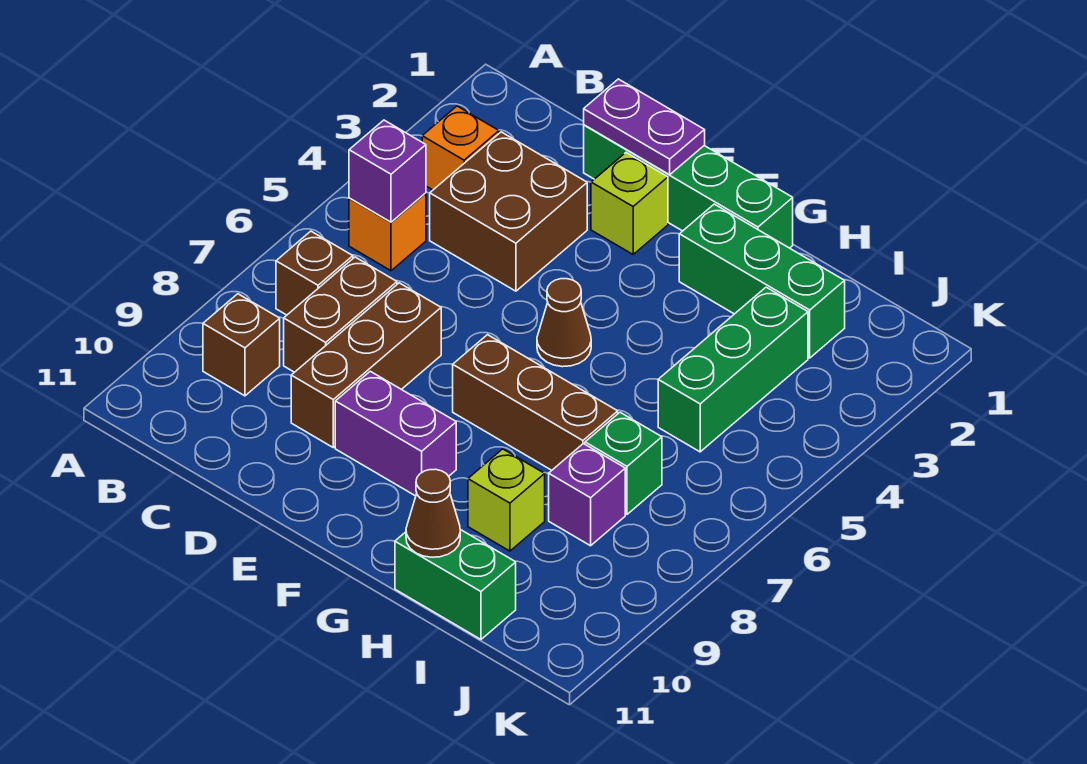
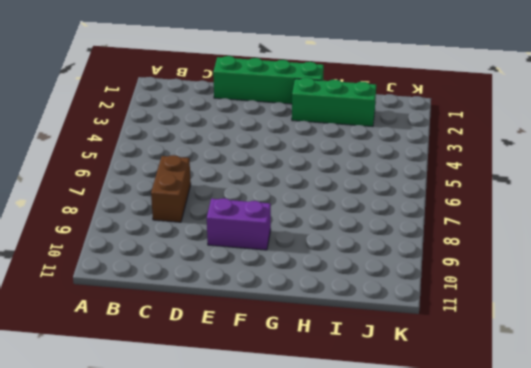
none -> orange brick B3 level 1
none -> orange brick B5 level 1
none -> brown brick B7 level 1

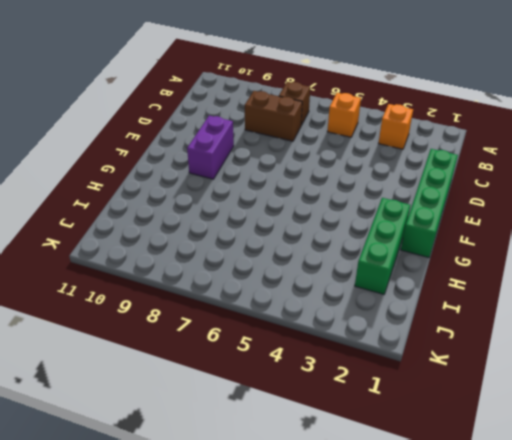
none -> brown brick B9 level 1
none -> brown brick C3:D4 level 1
none -> brown brick D7:D9 level 1

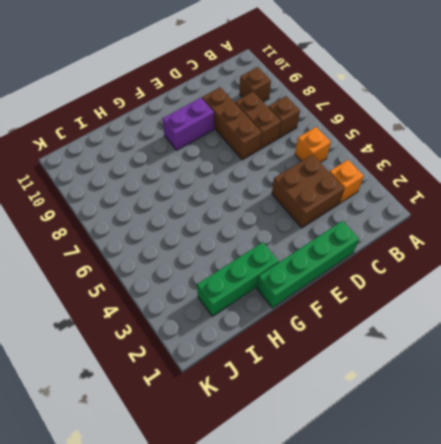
none -> lime brick E2 level 1
none -> brown cone F5 level 1
none -> brown brick F7:H7 level 1

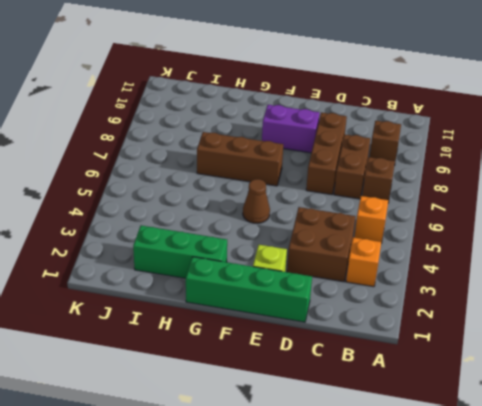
none -> lime brick H9 level 1
none -> green brick H11:I11 level 1
none -> green brick I3:I5 level 1

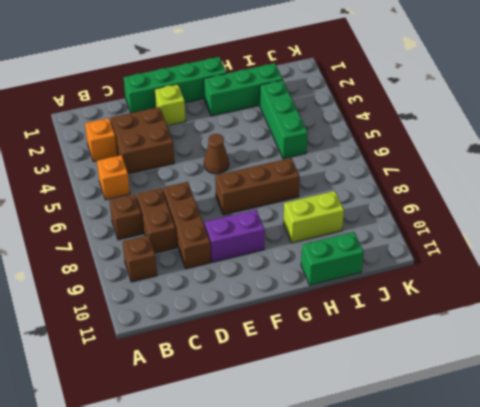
lime brick H9:I9 level 1 -> lime brick H9 level 1
none -> green brick I7 level 1
none -> purple brick I8 level 1
none -> purple brick B5 level 2

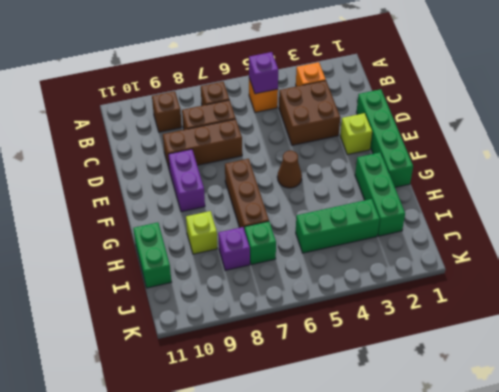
none -> purple plate D1:E1 level 2
none -> brown cone H11 level 2

